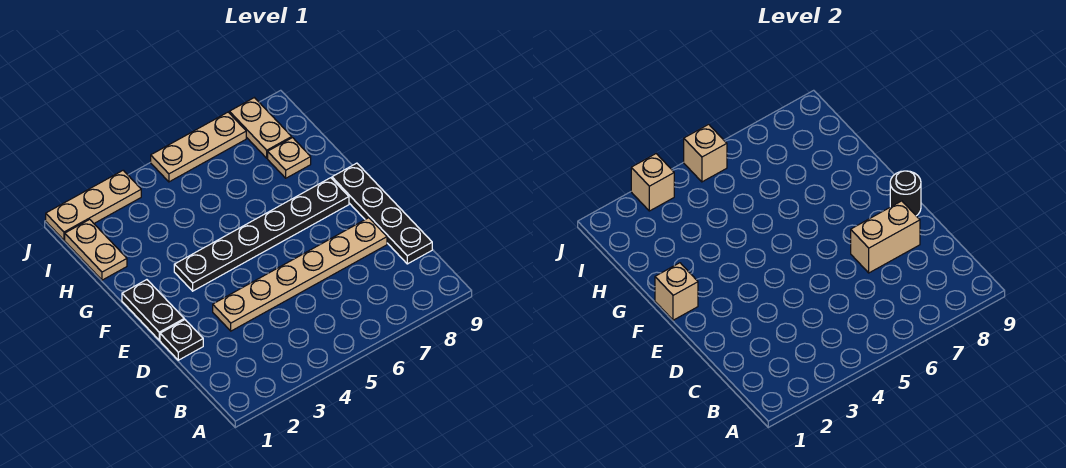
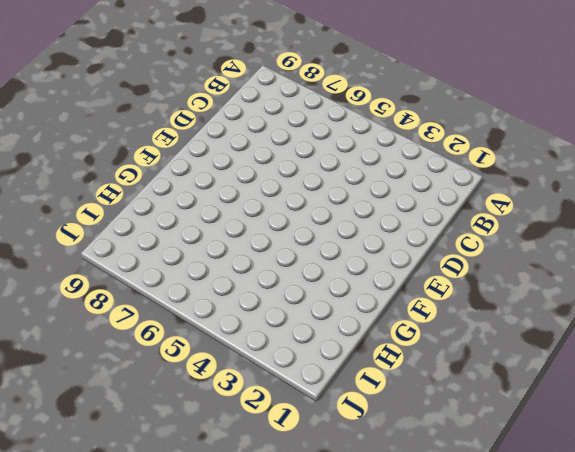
none -> black plate C9:F9 level 1
none -> black plate D1 level 1
none -> tan plate D3:D8 level 1

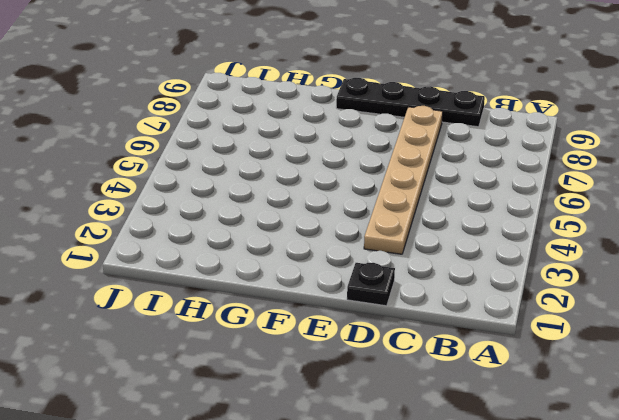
none -> black plate E1:F1 level 1
none -> black plate F3:F8 level 1
none -> tan plate H1:I1 level 1

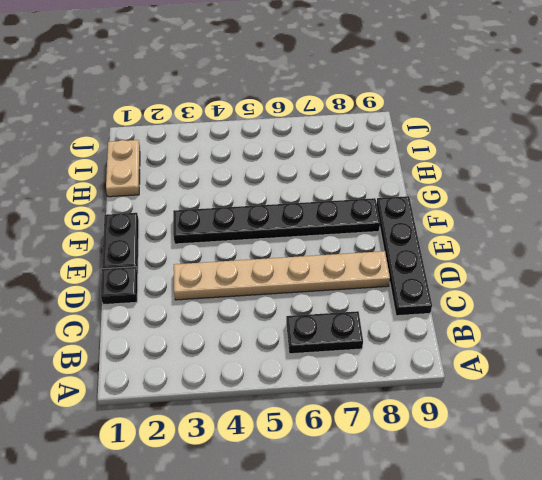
black plate B6:B7 level 1 -> none
none -> tan plate H8 level 1
none -> tan plate I8:J8 level 1
none -> tan plate J1:J3 level 1

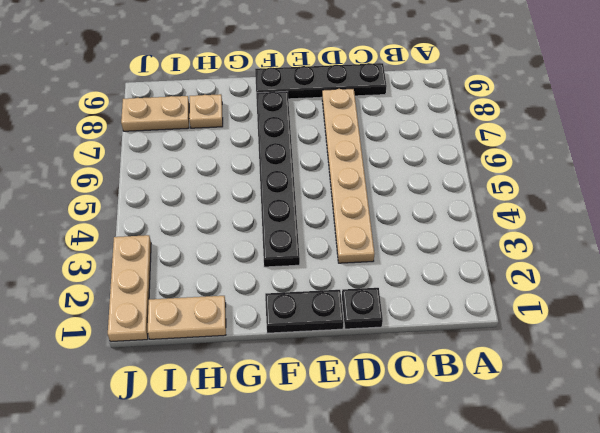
none -> tan plate J5:J7 level 1
none -> tan brick D7:D8 level 2
none -> black round brick E9 level 2

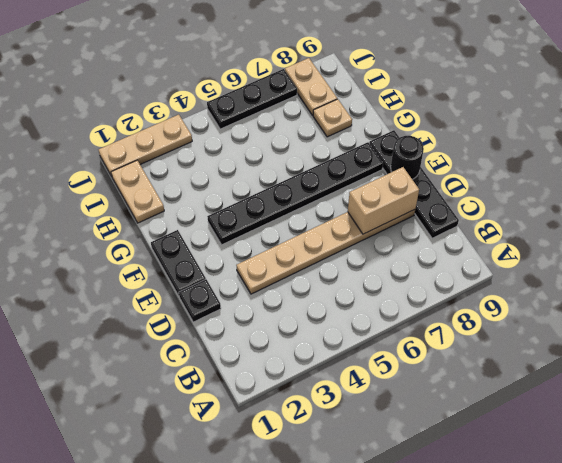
black plate J5:J7 level 1 -> tan plate J5:J7 level 1
none -> tan brick F1 level 2
none -> tan brick J3 level 2
none -> tan brick J5 level 2

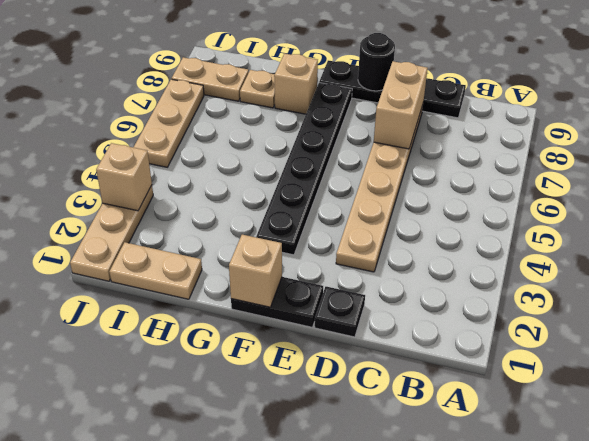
tan brick G8 level 1 -> tan brick J5 level 2

